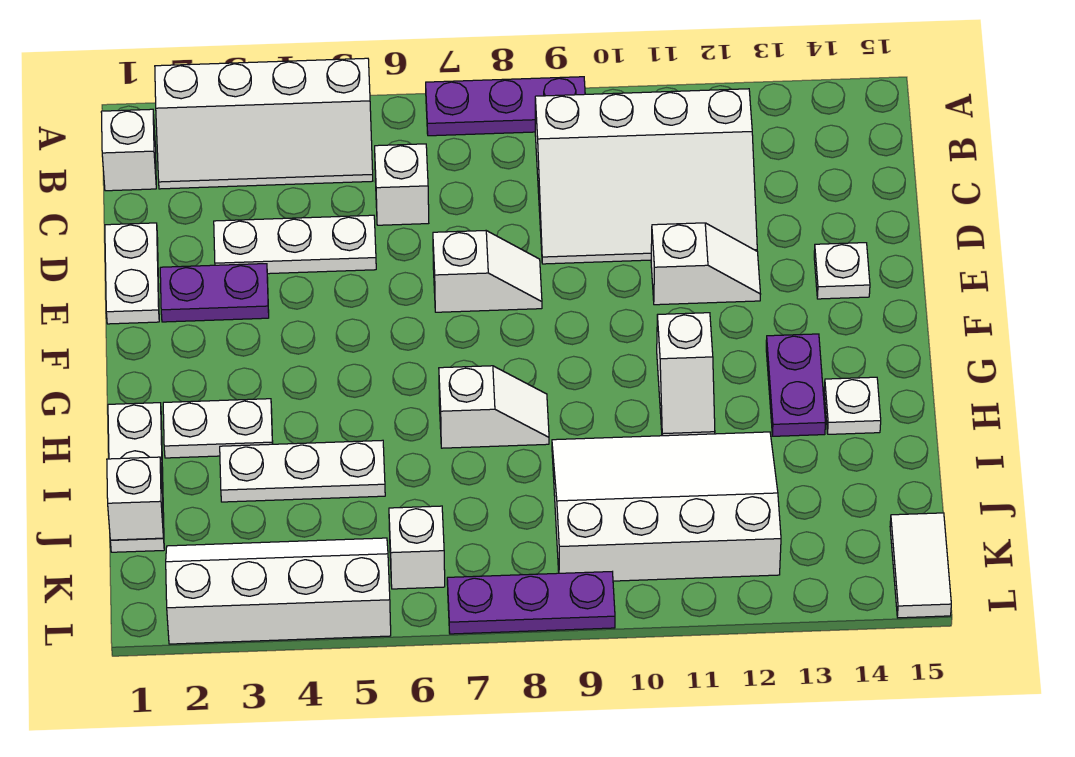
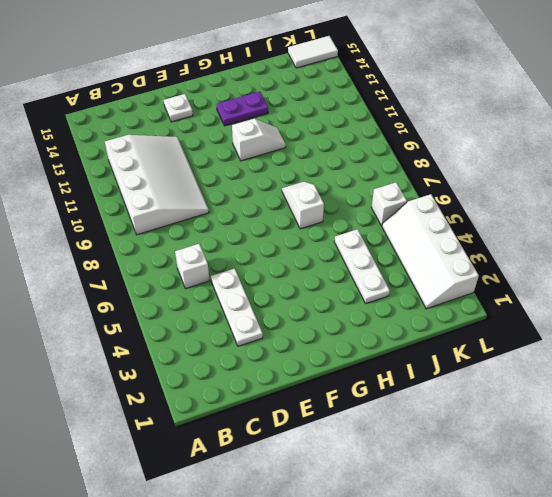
none -> white slope A2:B5 level 1 top A
none -> purple plate A7:A9 level 1
none -> white brick B1 level 1

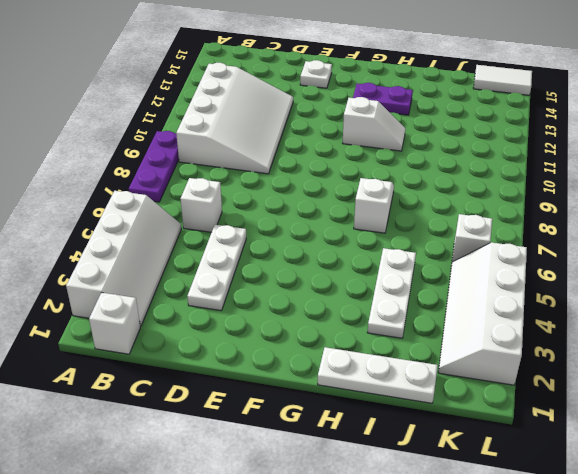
none -> white plate D1:E1 level 1
none -> purple plate E2:E3 level 1
none -> white slope E7:E8 level 1 top 7

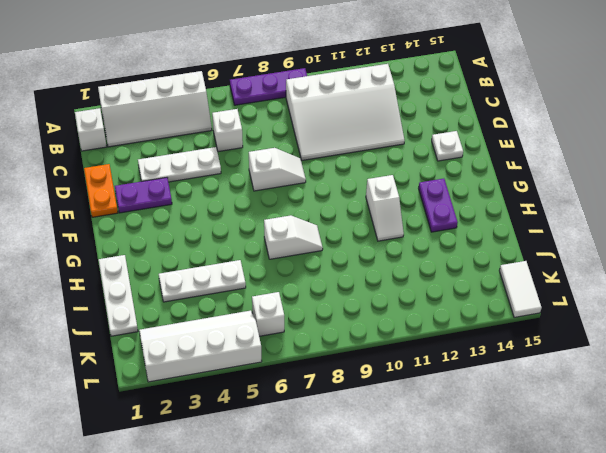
orange plate D1:E1 level 1 -> white plate D1:E1 level 1
none -> white slope E11:E12 level 1 top 11
none -> white plate H2:H3 level 1
none -> white plate H14 level 1

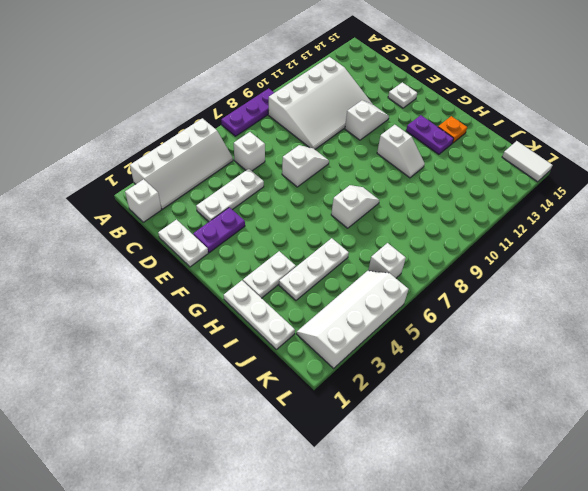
orange plate H14 level 1 -> white plate H14 level 1
none -> white slope I9:K12 level 1 top K
none -> purple plate L7:L9 level 1
none -> white brick J1 level 2

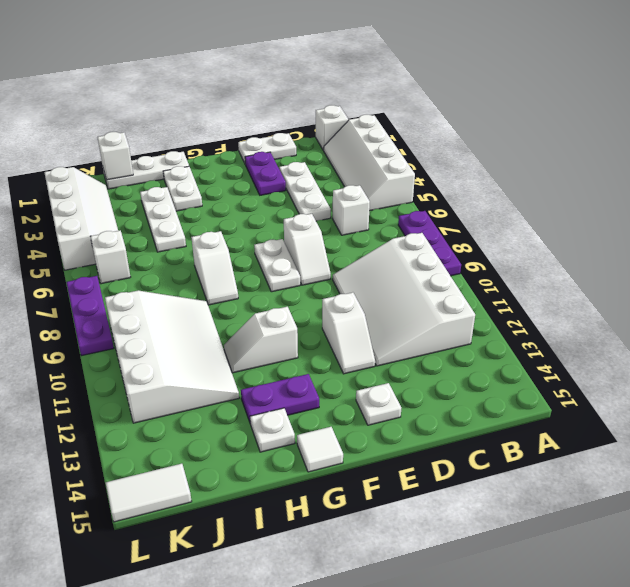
white plate F7:F8 level 1 -> none
white tile G15 level 1 -> none

